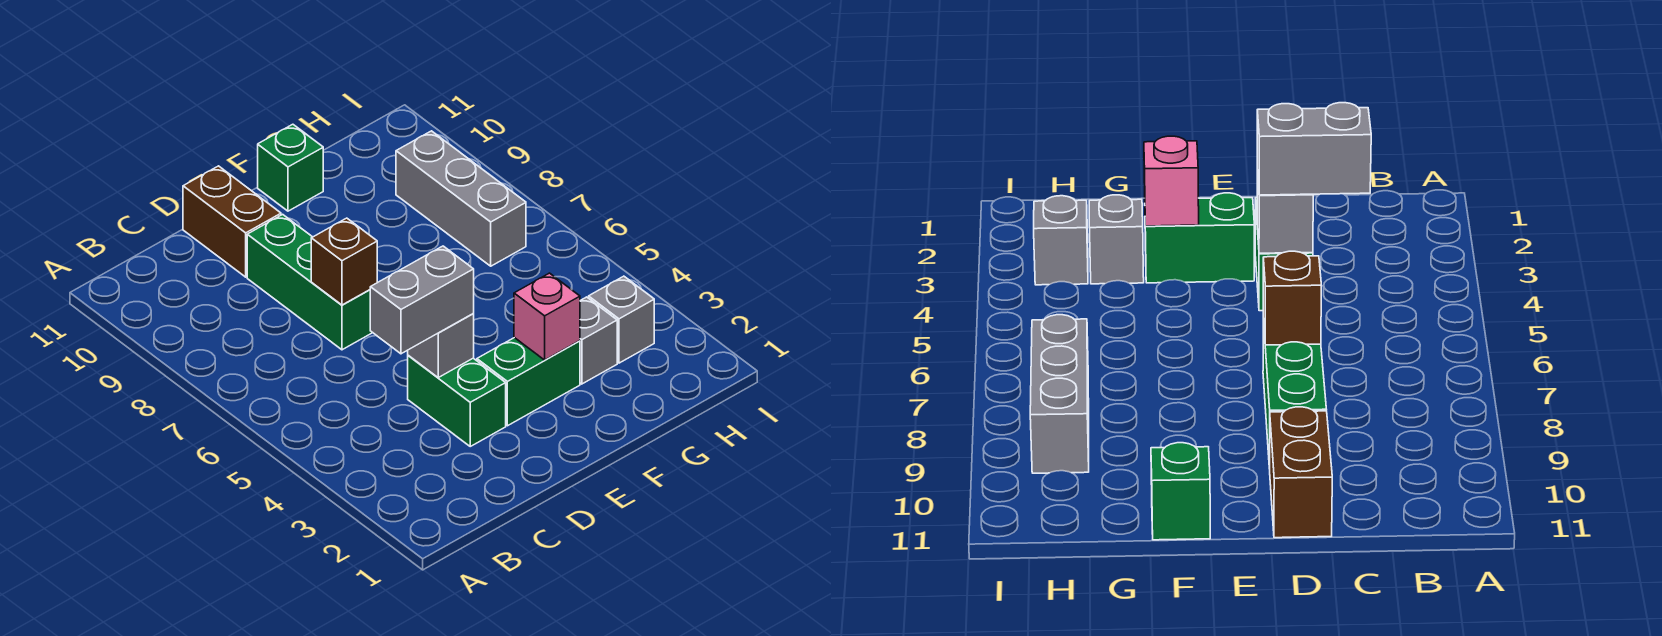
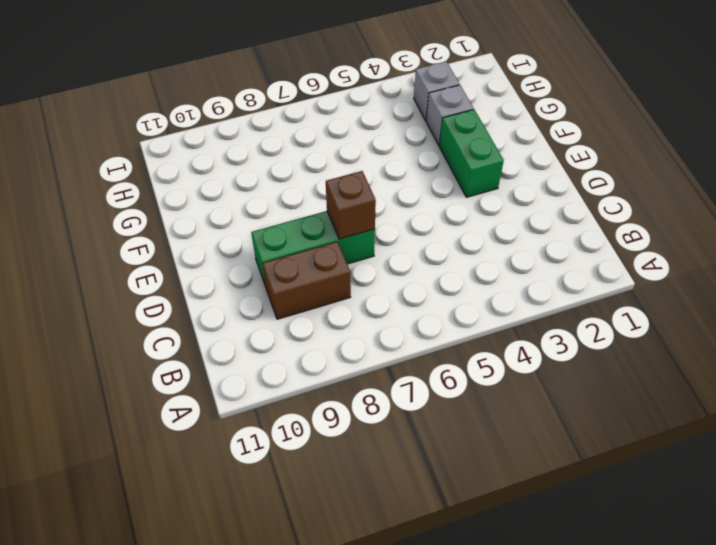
brown brick C8:C9 level 1 -> brown brick D10:D11 level 1
none -> green brick D3:D4 level 1
none -> green brick F11 level 1
none -> grey brick H7:H9 level 1

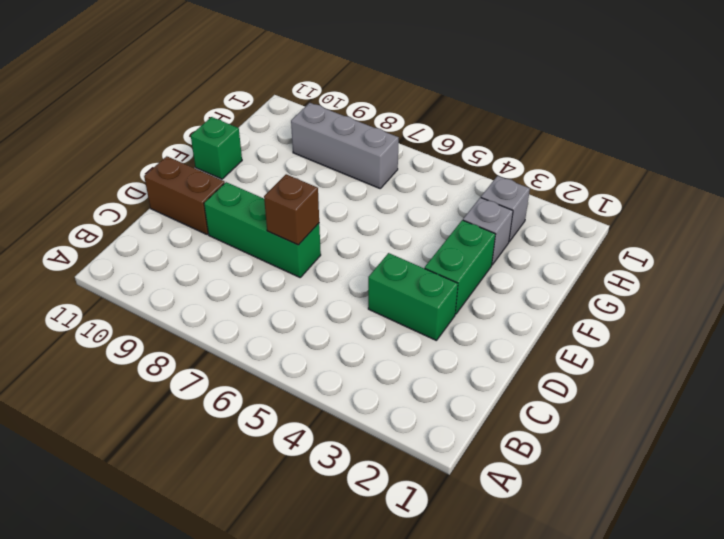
none -> grey brick D4 level 2
none -> pink brick F3 level 2
none -> grey brick C4:D4 level 3

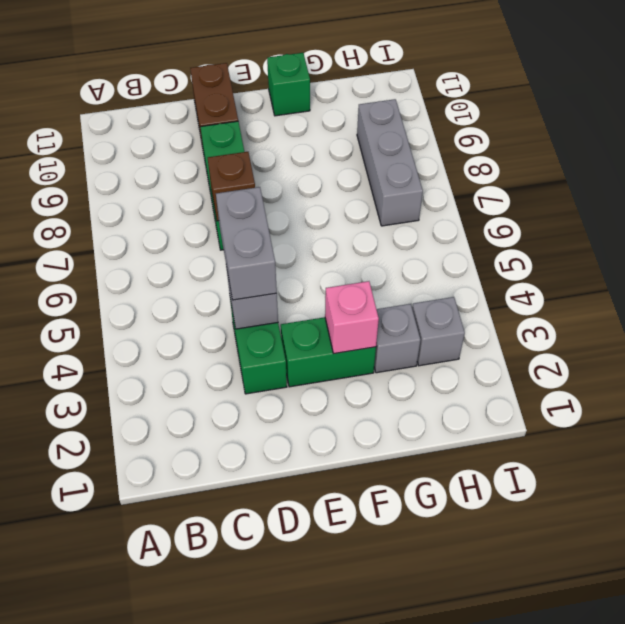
grey brick D4:D5 level 3 -> grey brick C4:D4 level 3

